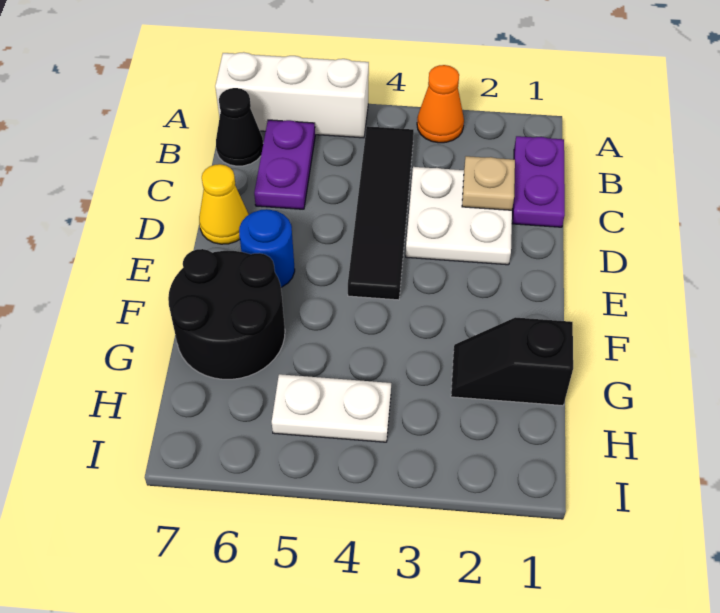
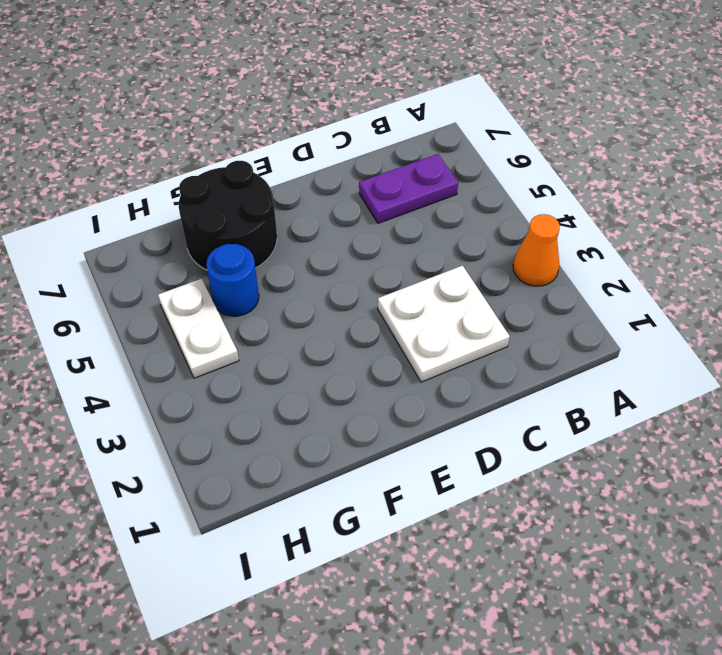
blue round brick G5 level 1 -> blue round brick E6 level 1
none -> white brick A5:A7 level 1
none -> purple plate B1:C1 level 1
none -> black tile B4:E4 level 1

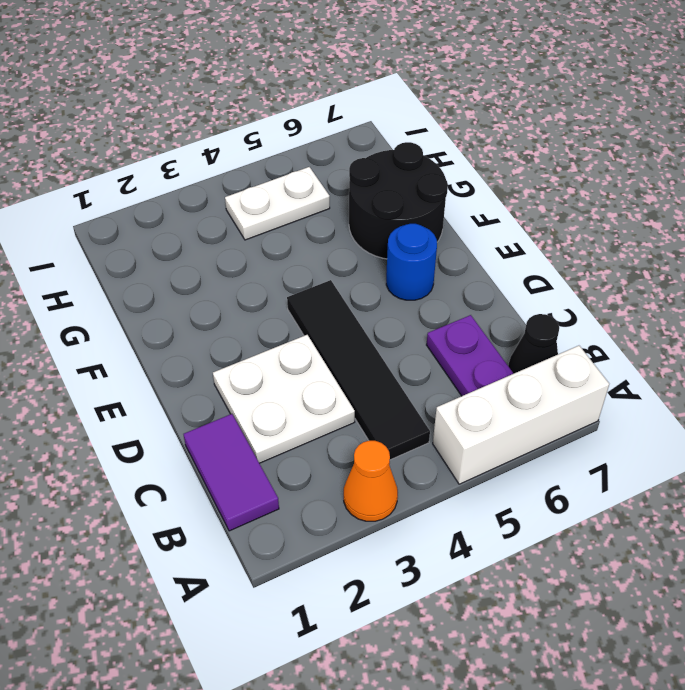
purple tile B1:C1 level 1 -> purple plate B1:C1 level 1
none -> yellow cone D7 level 1
none -> black slope G1:G2 level 1 top 1
none -> tan plate C2 level 2

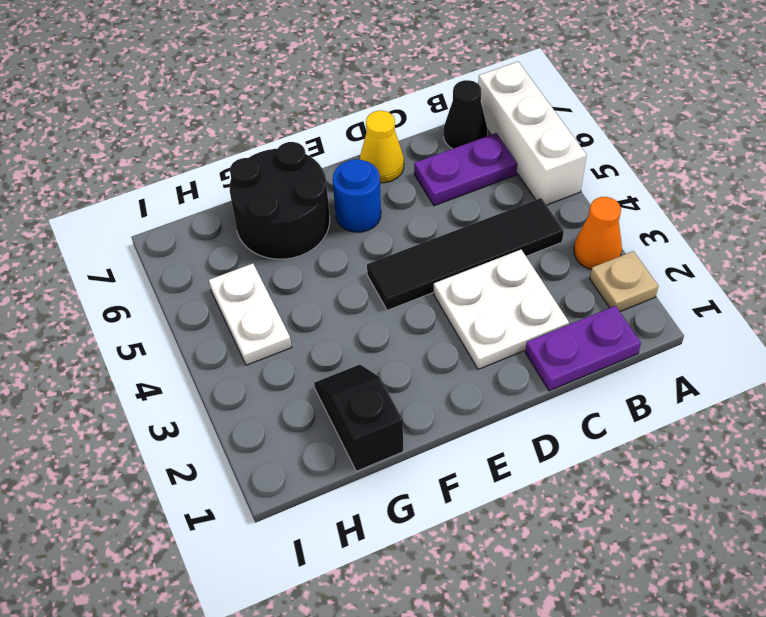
tan plate A2 level 1 -> tan plate C2 level 2

